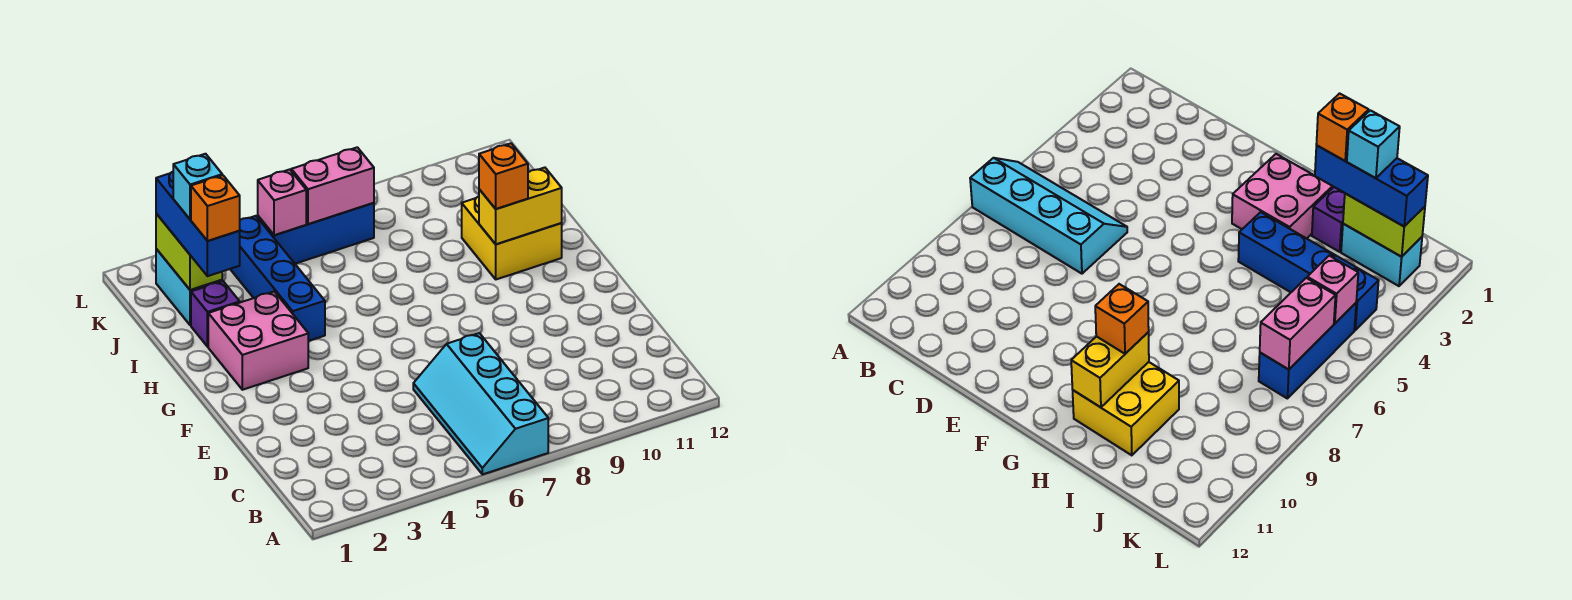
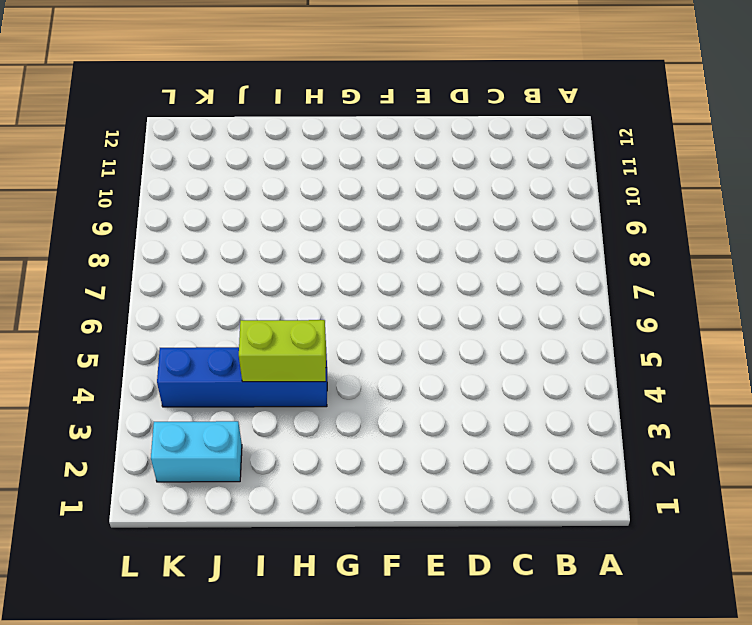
lime brick H4:I4 level 2 -> lime brick J2:K2 level 2
none -> cyan slope A6:D7 level 1 top 7
none -> pink brick G2:H3 level 1
none -> yellow brick H10:I11 level 1

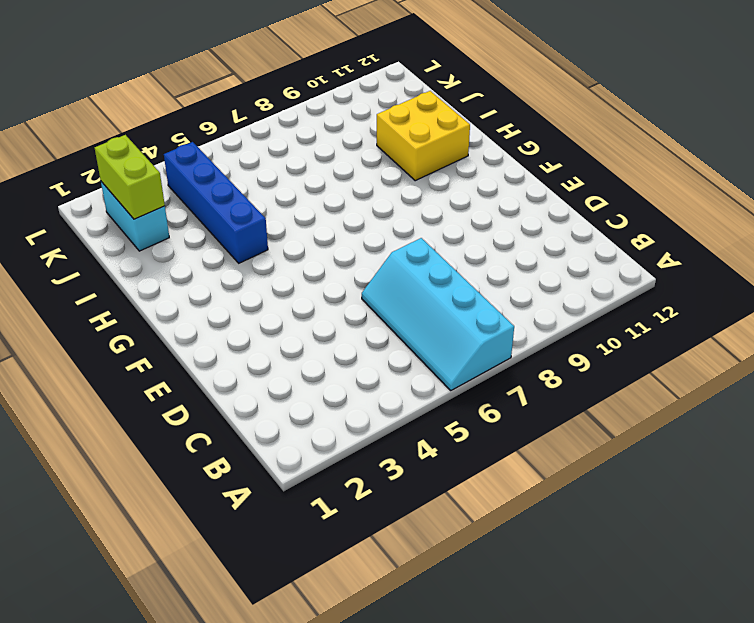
none -> pink brick G2:H3 level 1
none -> purple brick I2 level 1
none -> blue brick K5:K7 level 1

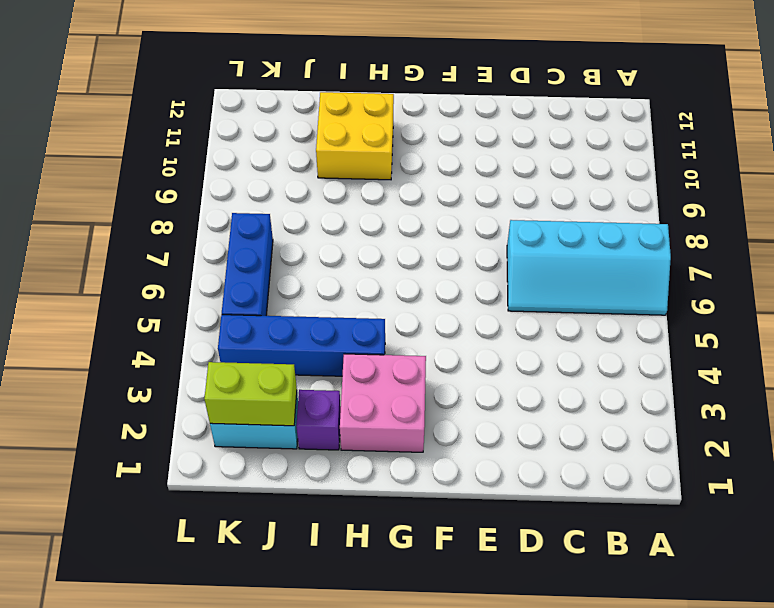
none -> yellow brick H10:H11 level 2
none -> pink brick K5 level 2
none -> pink brick K6:K7 level 2

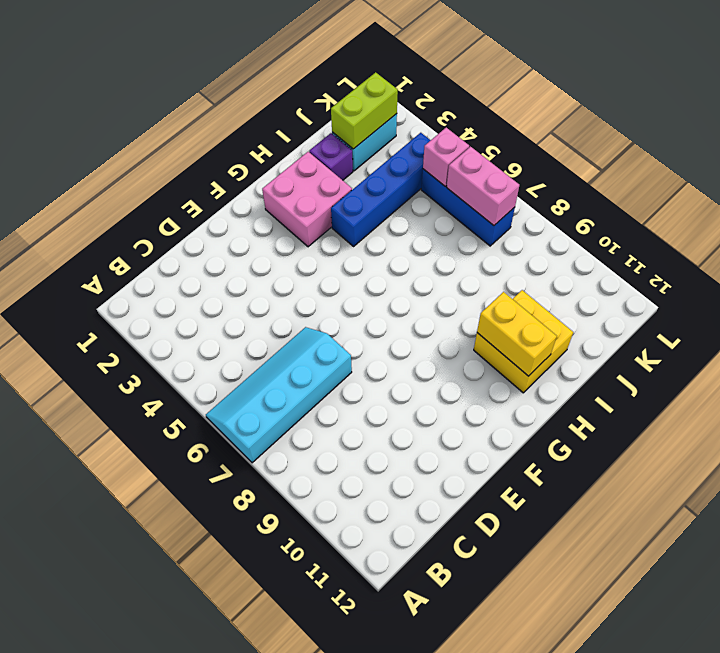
none -> orange brick H10 level 3
none -> blue brick I2:K2 level 3
none -> orange brick I2 level 4

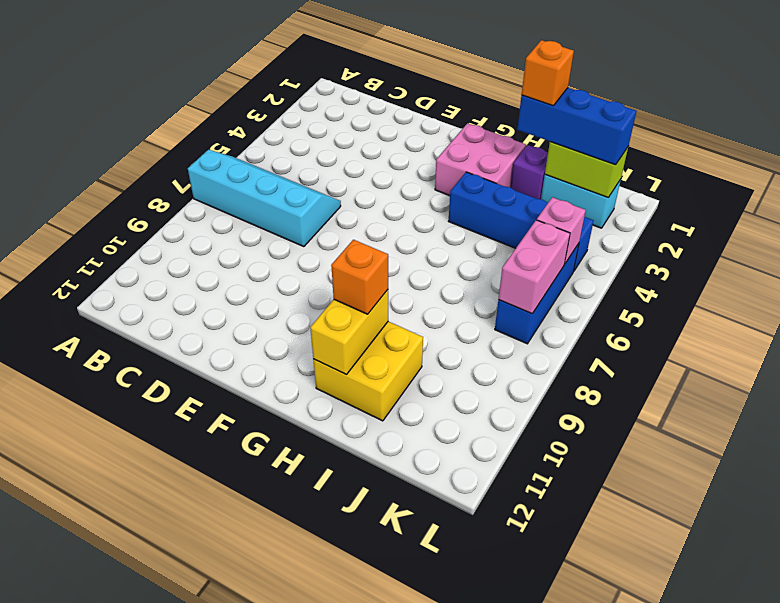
none -> cyan brick J2 level 4

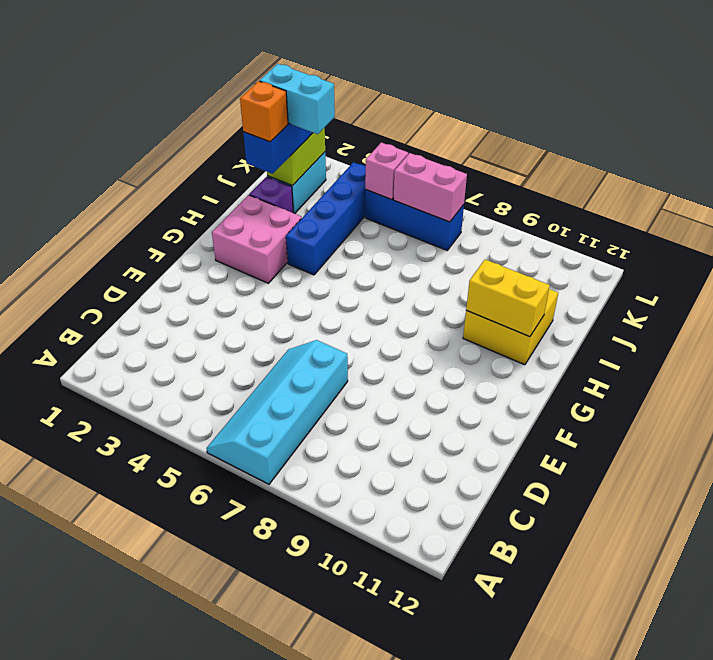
cyan brick J2:J3 level 4 -> cyan brick J2 level 4
none -> orange brick H10 level 3

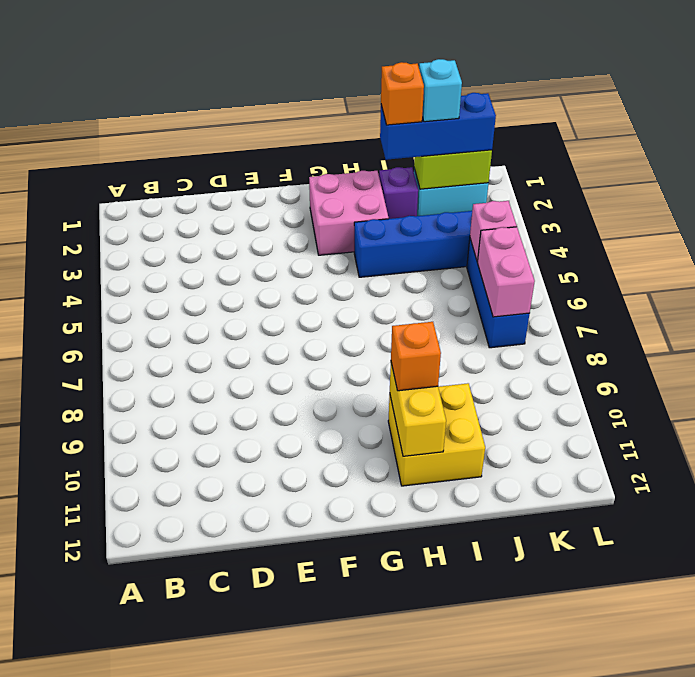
none -> cyan slope A6:D7 level 1 top 7

